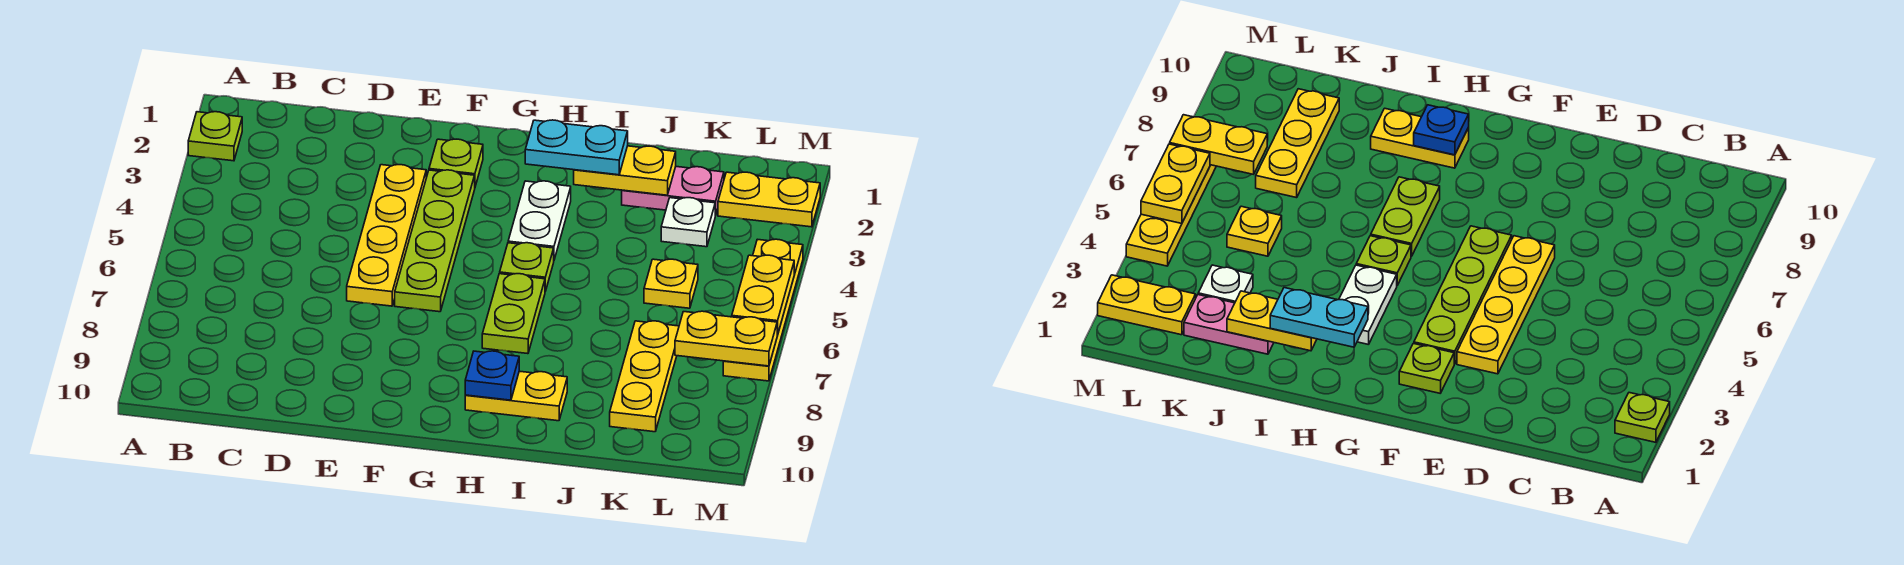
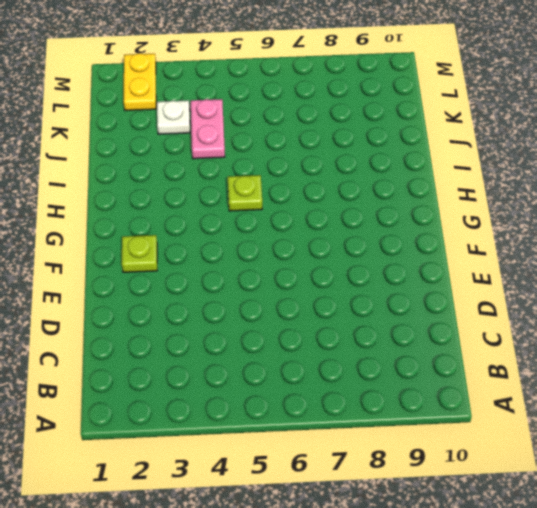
pink plate J4:K4 level 1 -> pink plate J2:K2 level 1
none -> lime plate A2 level 1
none -> yellow plate E3:E6 level 1
none -> lime plate F3:F6 level 1

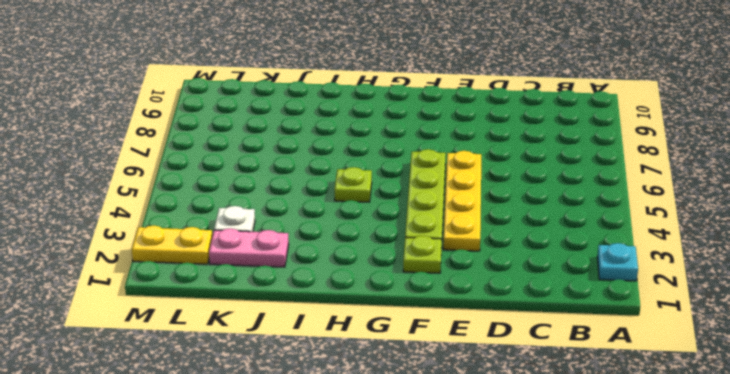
cyan plate A2 level 1 -> lime plate A2 level 1
none -> white plate H3:H4 level 1
none -> lime plate H6:H7 level 1
none -> yellow plate H9:I9 level 1

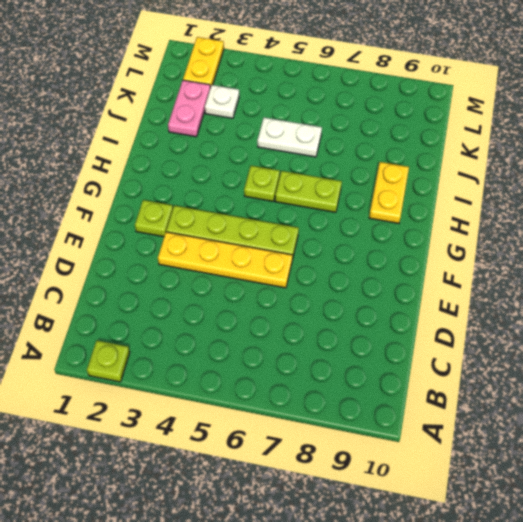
white plate J5:J6 level 1 -> white plate H3:H4 level 1
none -> yellow plate K5 level 1
none -> yellow plate K7:K9 level 1
none -> yellow plate M4:M7 level 1

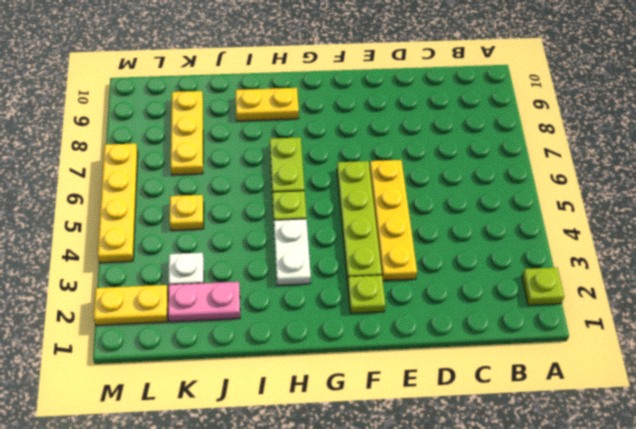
none -> blue plate H9 level 2
none -> yellow plate I2:J2 level 2
none -> yellow plate L7:M7 level 2

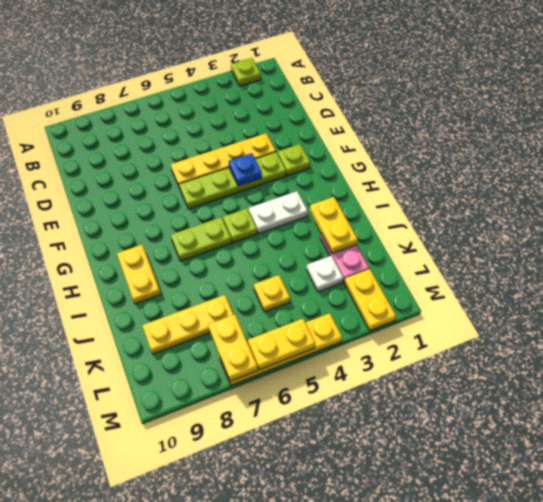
blue plate F4 level 2 -> blue plate H9 level 2
none -> cyan plate H2:I2 level 3

